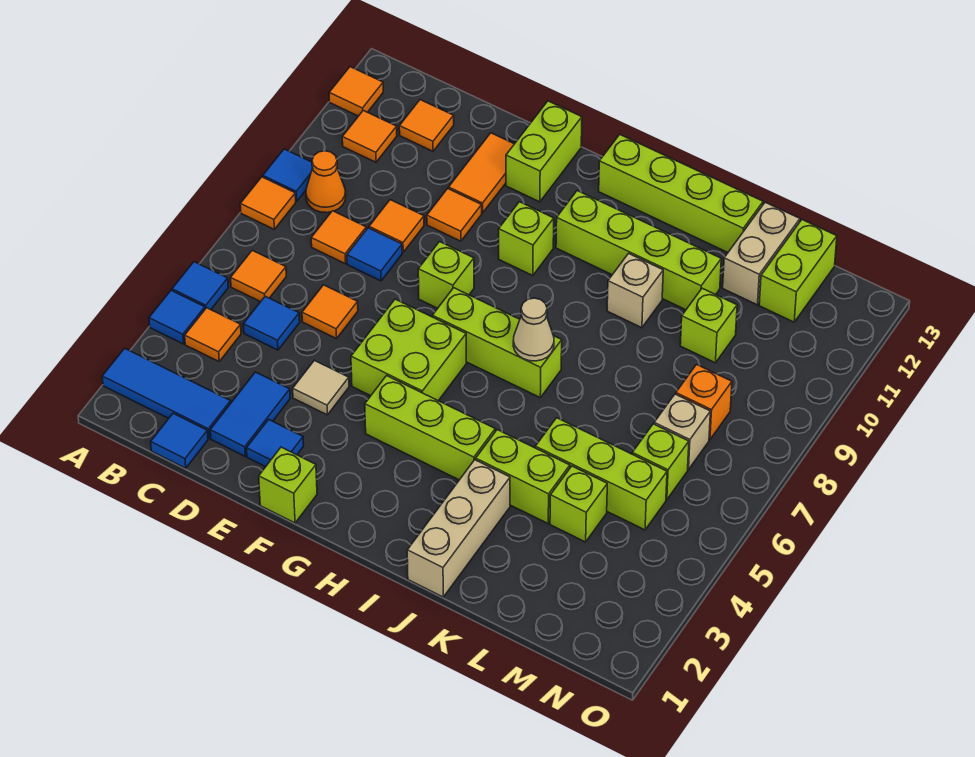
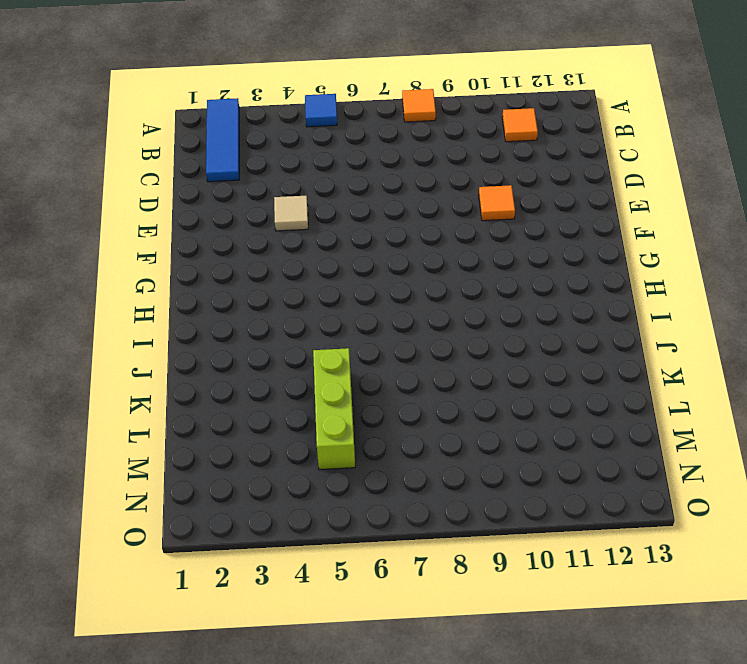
none -> blue tile A4 level 1
none -> blue tile A9 level 1
none -> orange tile A12 level 1
none -> orange tile B4 level 1

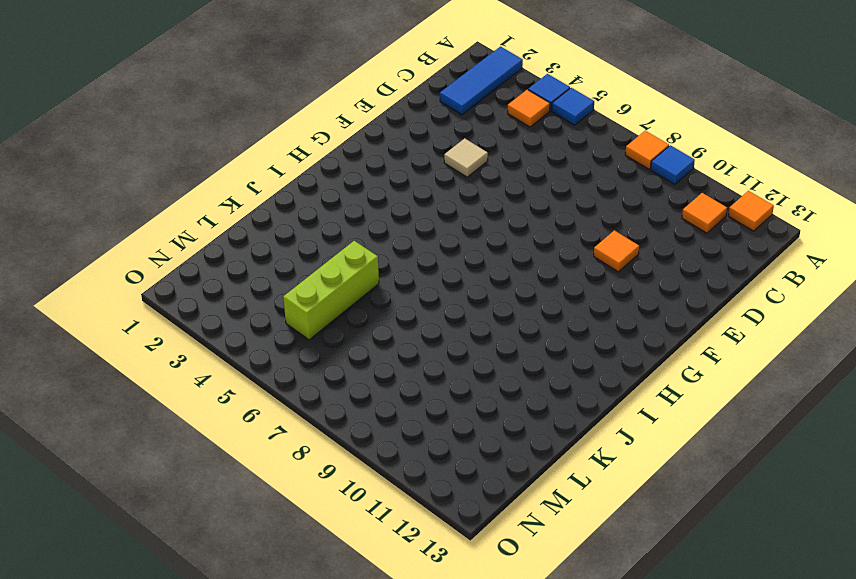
none -> orange tile B6 level 1
none -> orange cone B9 level 1
none -> blue tile C1 level 1
none -> blue tile C5 level 1

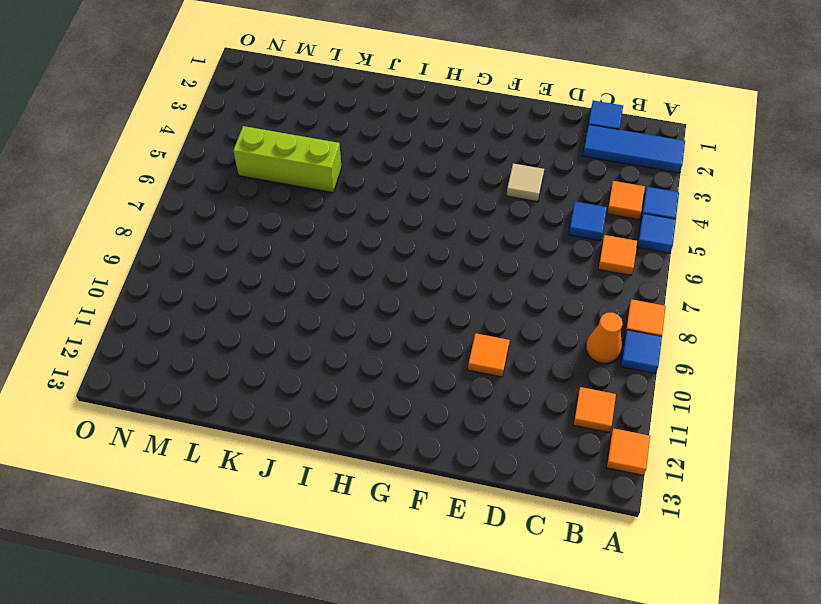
none -> orange tile C8 level 1
none -> orange tile C12 level 1
none -> blue tile D2:D3 level 1
none -> orange tile D6 level 1

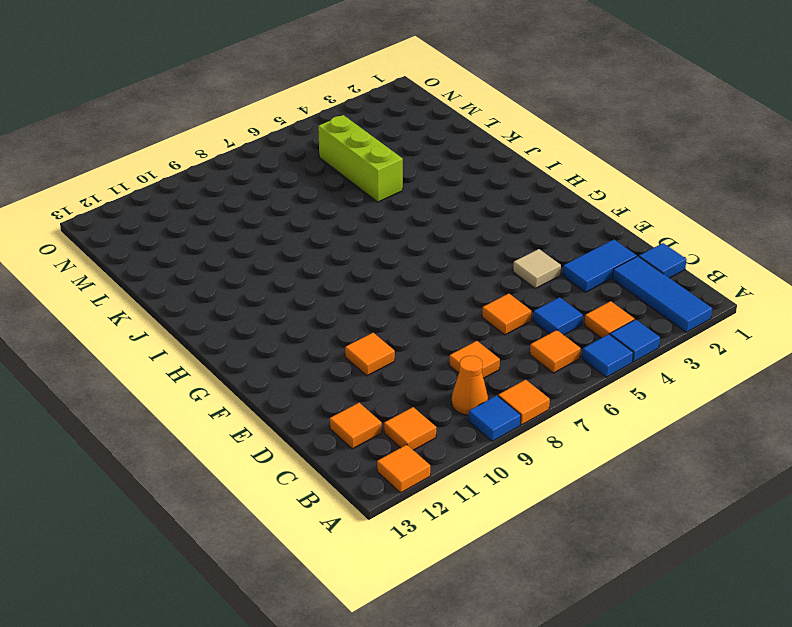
none -> blue tile D8 level 1
none -> orange tile D9 level 1
none -> blue tile E2 level 1
none -> orange tile E11:E12 level 1

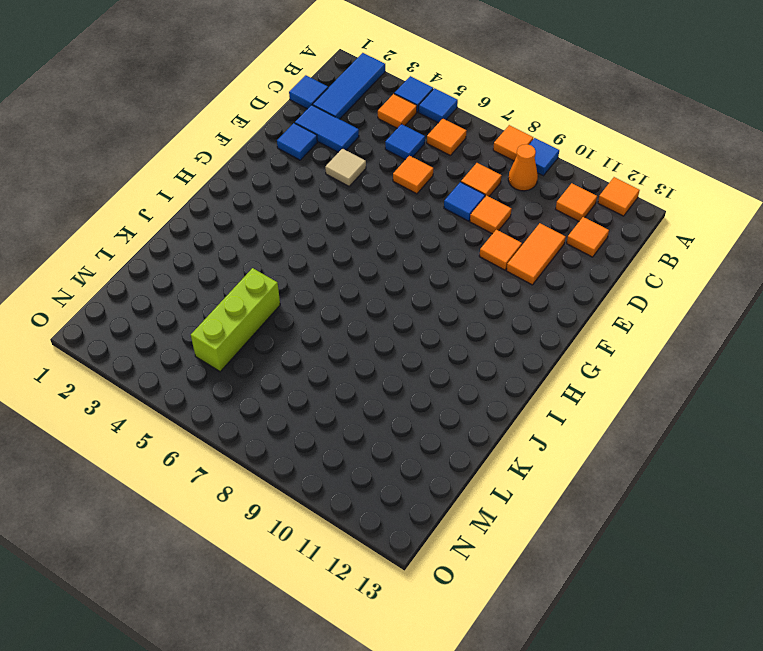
orange tile D11:E11 level 1 -> orange tile E11:E12 level 1
none -> lime brick F1 level 1
none -> lime brick F5:G6 level 1
none -> lime brick F8 level 1
none -> lime brick F12:F13 level 1

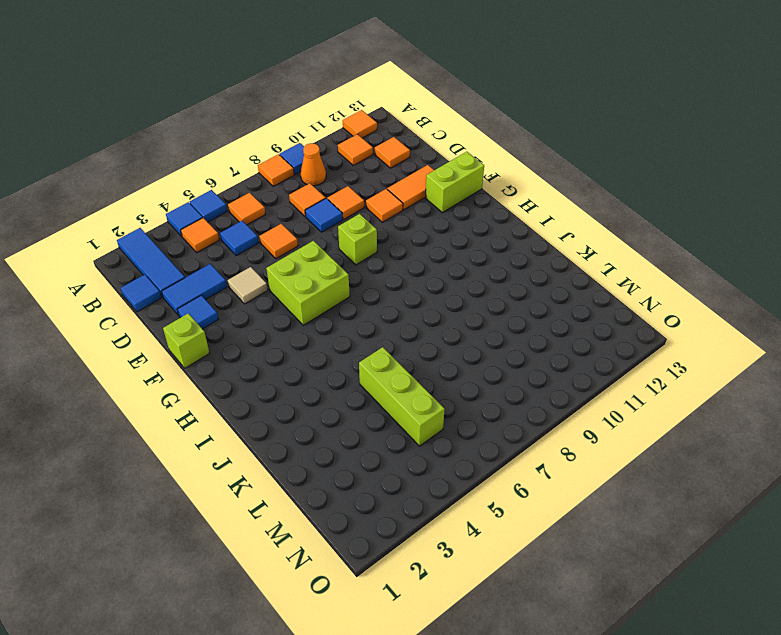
none -> lime brick G4:I4 level 1
none -> lime brick G7:I7 level 1
none -> lime brick G10 level 1
none -> lime brick H11:K11 level 1

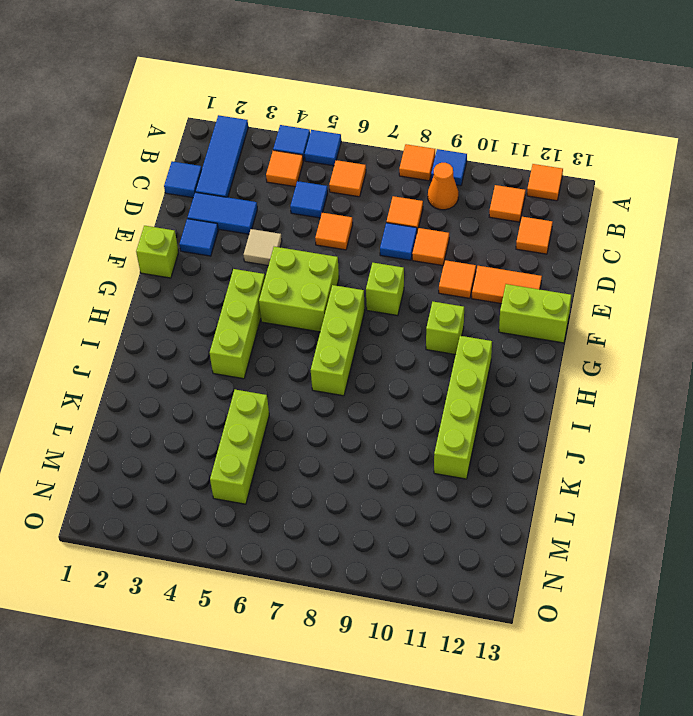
none -> lime brick H13:K13 level 1
none -> tan brick J1:J3 level 1
none -> lime brick J4:K4 level 1
none -> tan brick J10 level 1

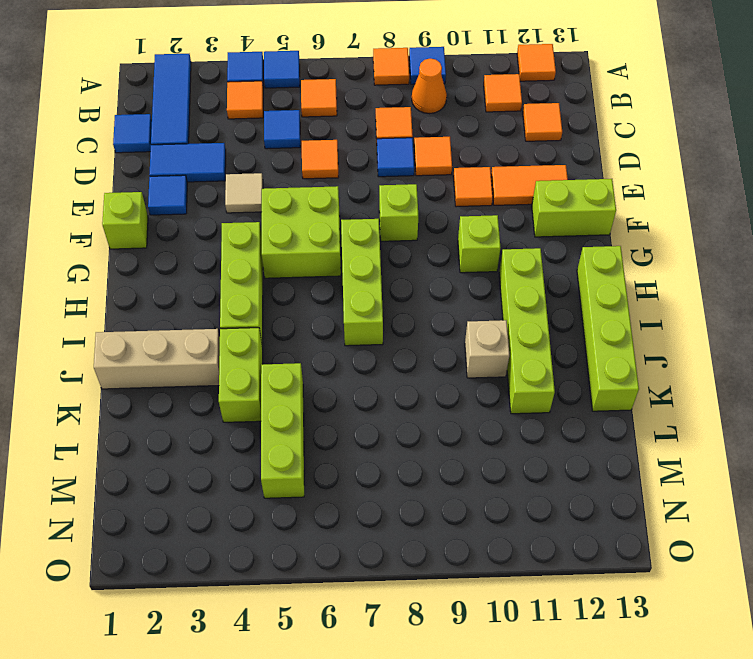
none -> lime brick L4 level 1
none -> lime brick L10 level 1
none -> tan brick L12:L13 level 1
none -> lime brick M6 level 1

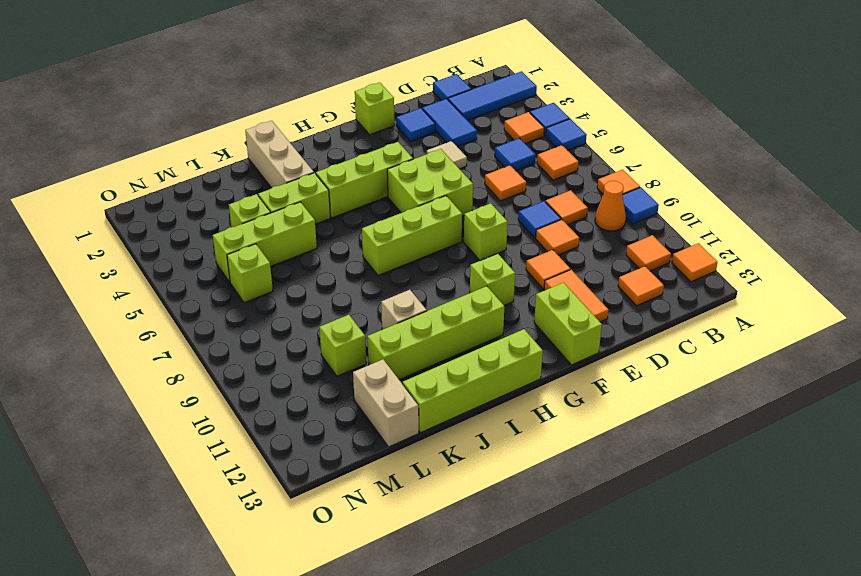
none -> tan brick M7 level 1
none -> orange brick M8 level 1
none -> lime brick M12:M13 level 1
none -> tan cone I7 level 2

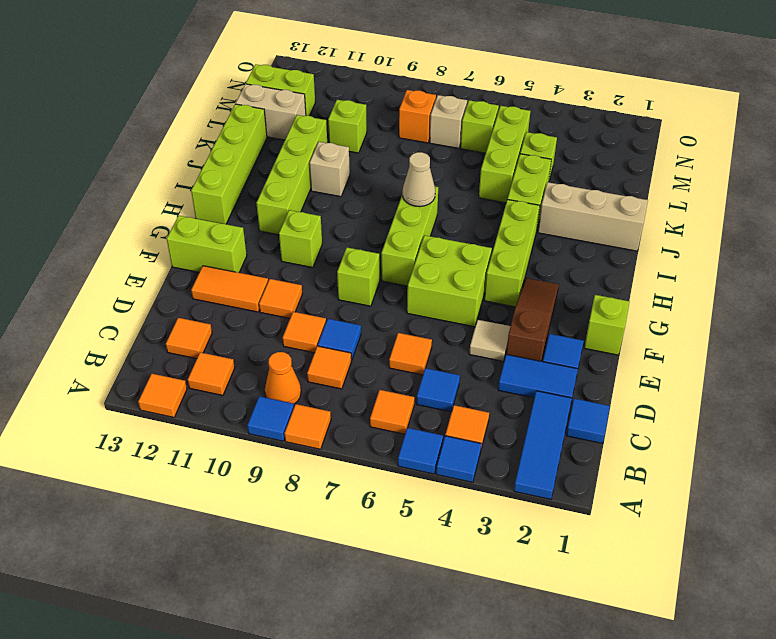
brown slope E3:G3 level 1 top E -> none

